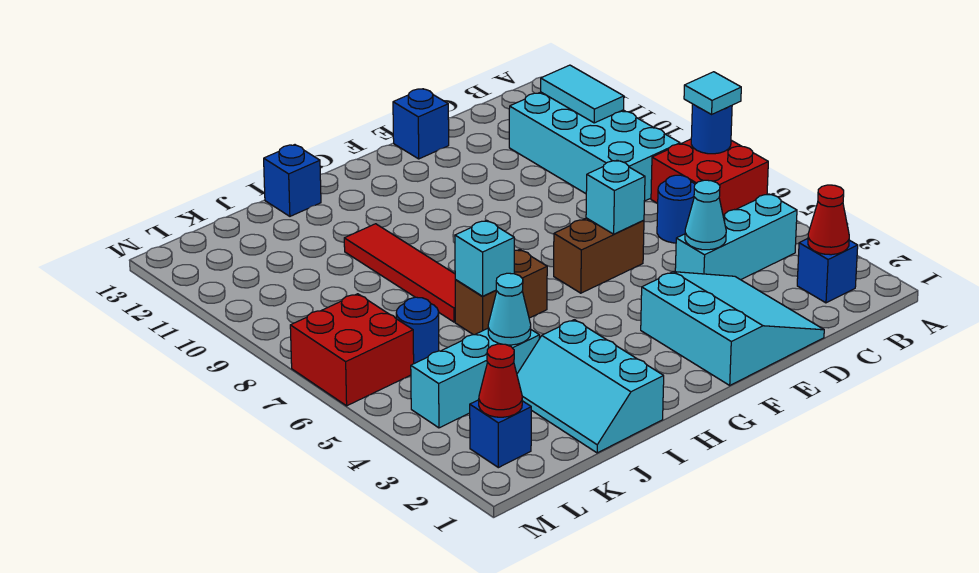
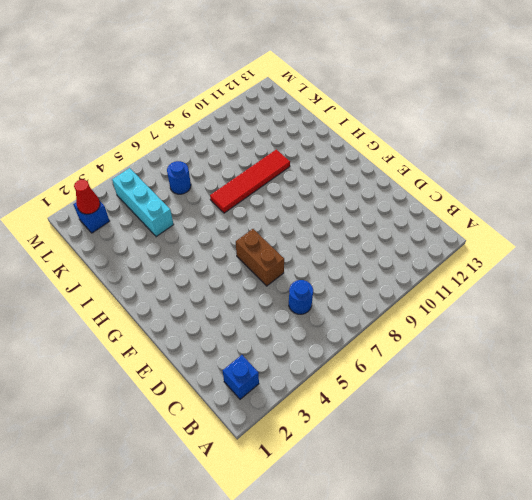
none -> red brick A6:B7 level 1
none -> cyan brick B4:D4 level 1
none -> cyan brick B8:C11 level 1

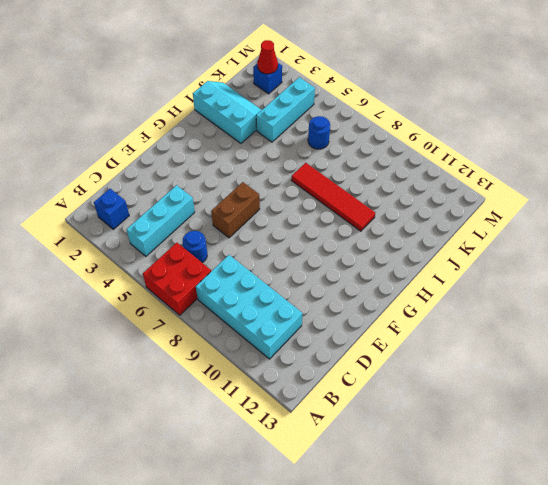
none -> cyan slope D1:F3 level 1 top F
none -> blue brick E13 level 1
none -> brown brick H6:I6 level 1

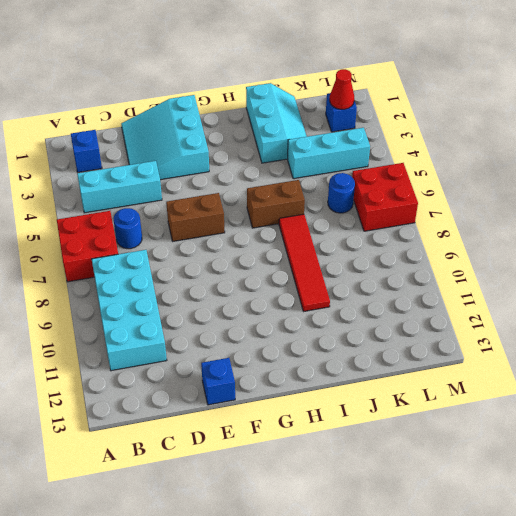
none -> blue brick I13 level 1
none -> blue round brick A7 level 2
none -> red cone B2 level 2

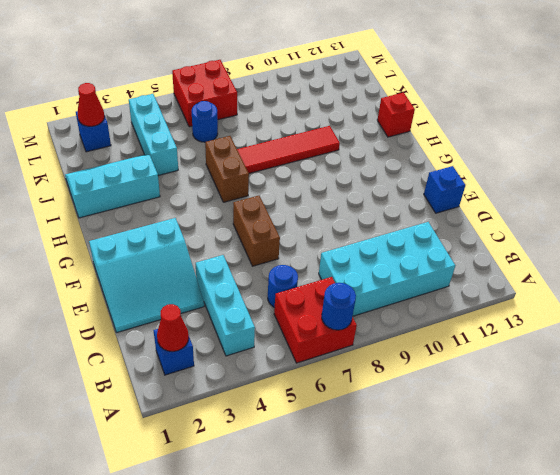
red brick I13 level 1 -> blue brick I13 level 1
none -> cyan tile B10:B11 level 2
none -> cyan cone D4 level 2
none -> cyan brick E6 level 2

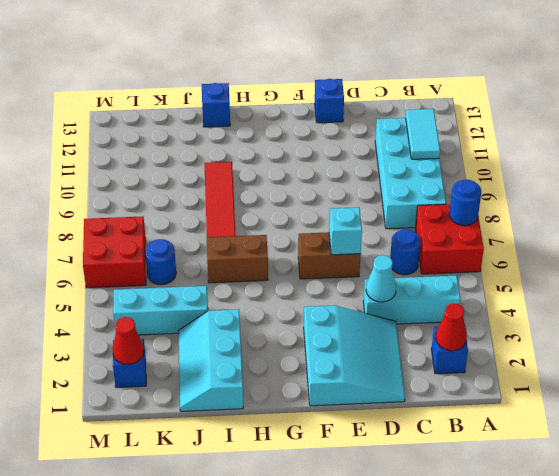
none -> cyan brick I6 level 2
none -> cyan cone J4 level 2
none -> cyan tile A7 level 3

